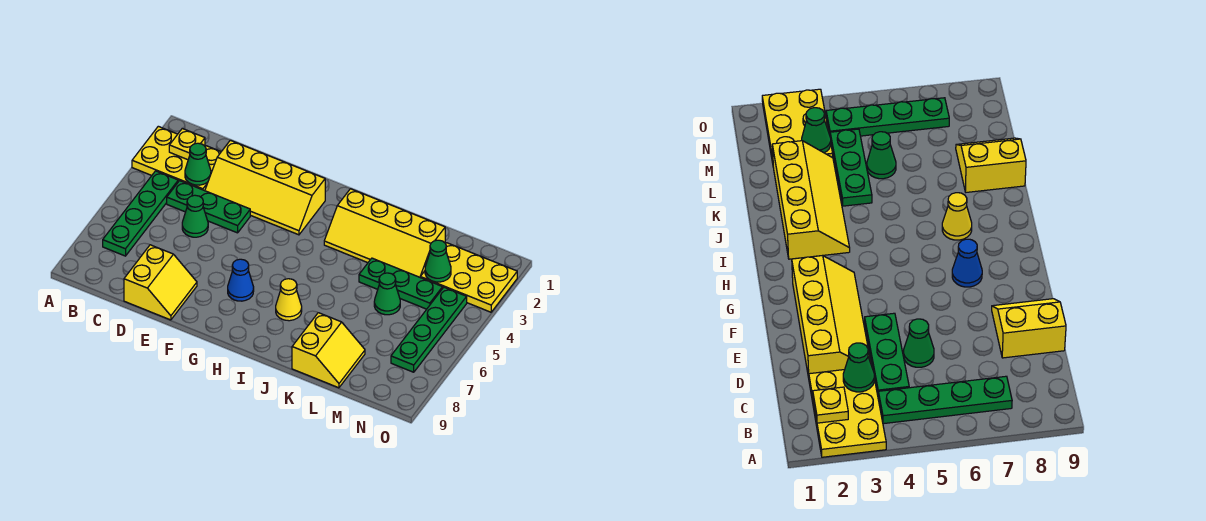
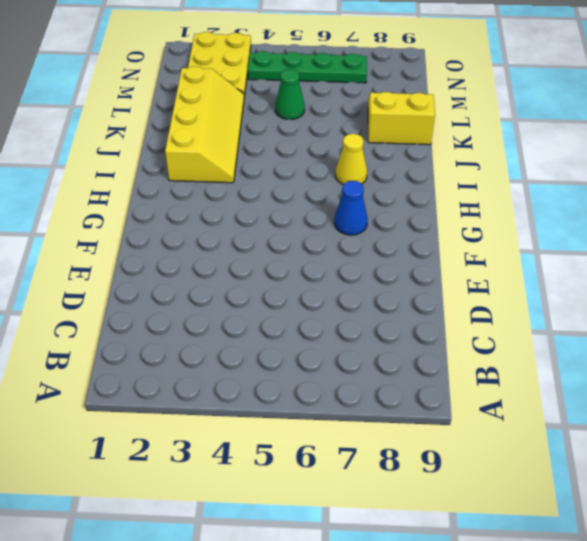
none -> yellow plate A2:C3 level 1
none -> green plate B4:B7 level 1
none -> green plate C4:E4 level 1

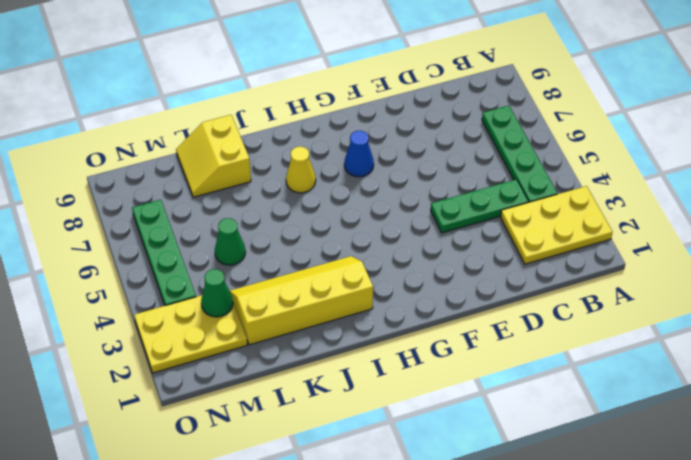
none -> yellow slope D2:G3 level 1 top 2
none -> green cone D5 level 1
none -> yellow slope D8:E9 level 1 top D

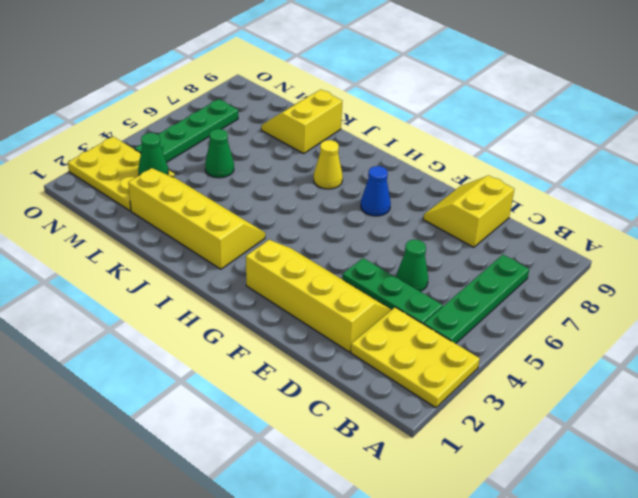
none -> green plate K4:M4 level 1
none -> yellow plate B2 level 2
none -> green cone C3 level 2

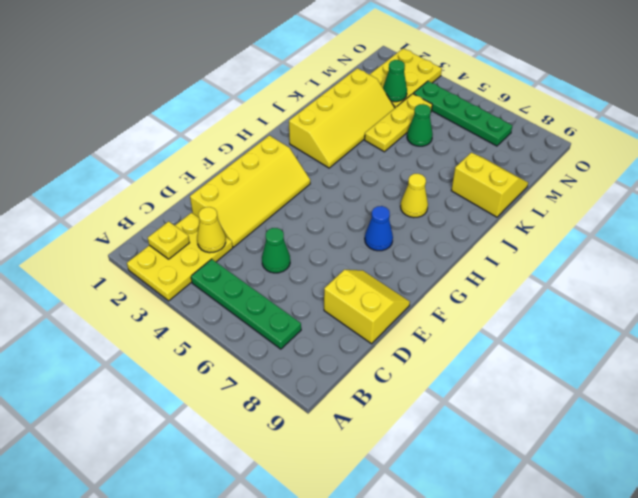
yellow cone C3 level 2 -> green cone C3 level 2
yellow plate K4:M4 level 1 -> green plate K4:M4 level 1
none -> green plate C4:E4 level 1

